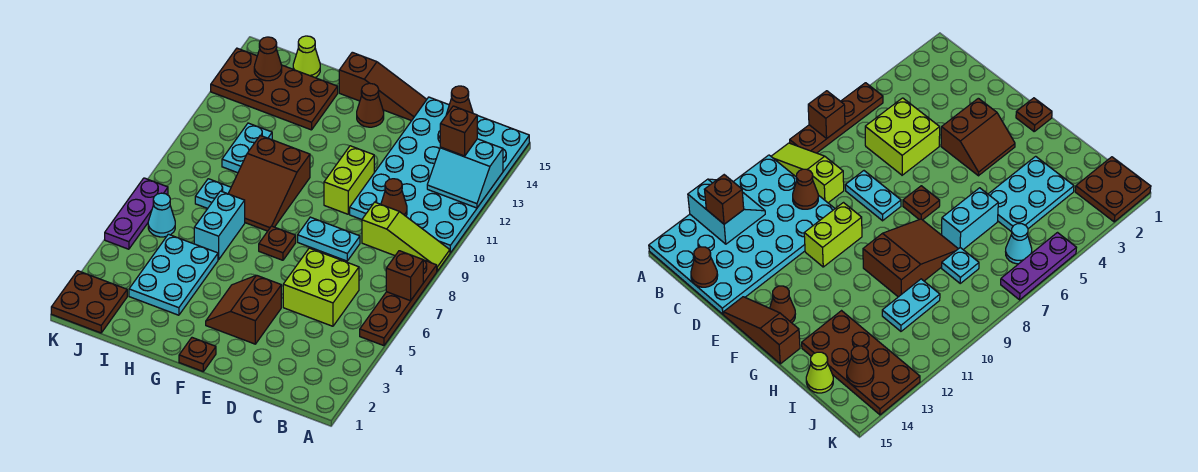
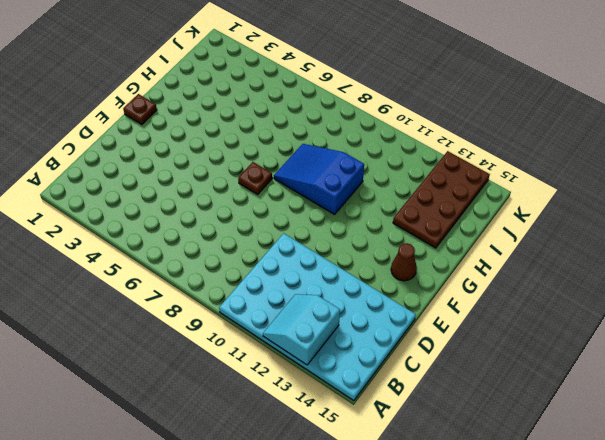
blue slope G8:H10 level 1 top 10 -> brown slope G8:H10 level 1 top 10
none -> brown plate A5:A8 level 1
none -> lime slope A9:C9 level 1 top C
none -> lime brick C5:D6 level 1

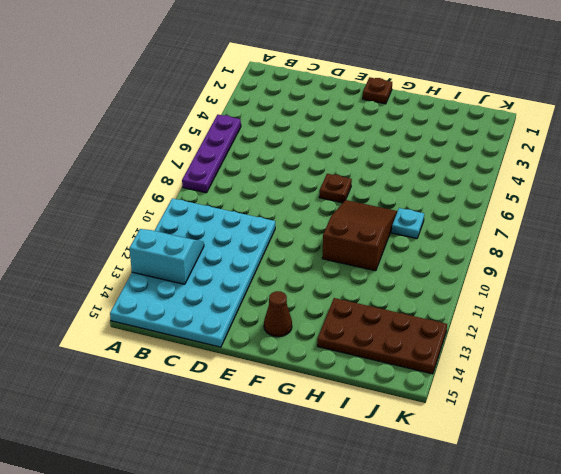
purple plate A5:A8 level 1 -> brown plate A5:A8 level 1
none -> lime slope A9:C9 level 1 top C
none -> lime brick C5:D6 level 1
none -> cyan plate D8:E8 level 1

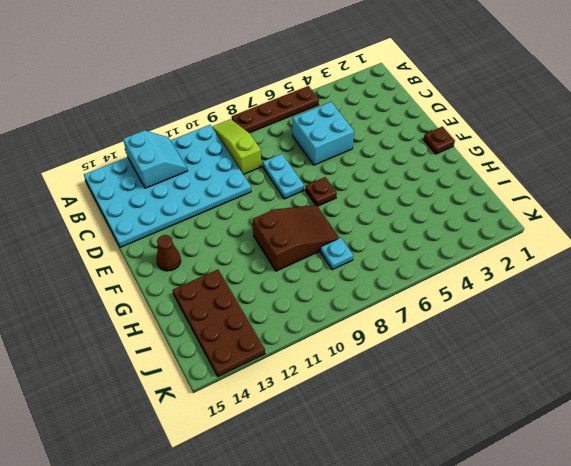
cyan brick C5:D6 level 1 -> lime brick C5:D6 level 1
none -> brown slope E3:F4 level 1 top E
none -> lime brick E10:E11 level 1
none -> brown slope E15:G15 level 1 top G

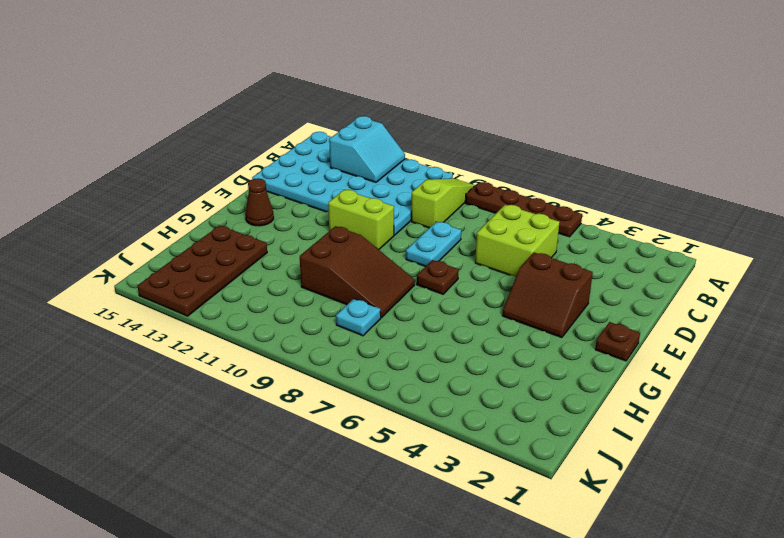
none -> brown slope E15:G15 level 1 top G
none -> cyan plate H3:I5 level 1
none -> cyan brick H6:H7 level 1

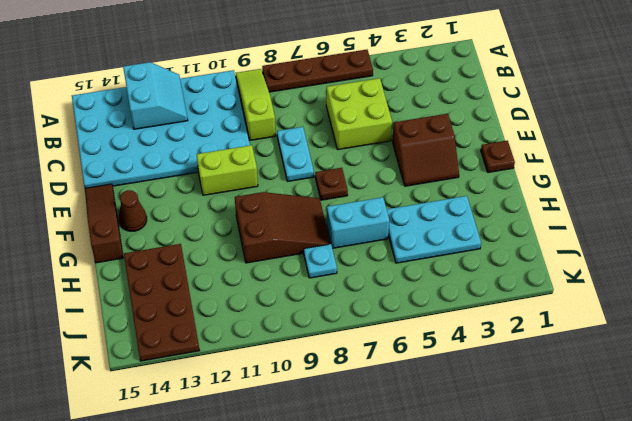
none -> cyan plate I10:I11 level 1
none -> lime cone I15 level 1
none -> brown plate J1:K2 level 1

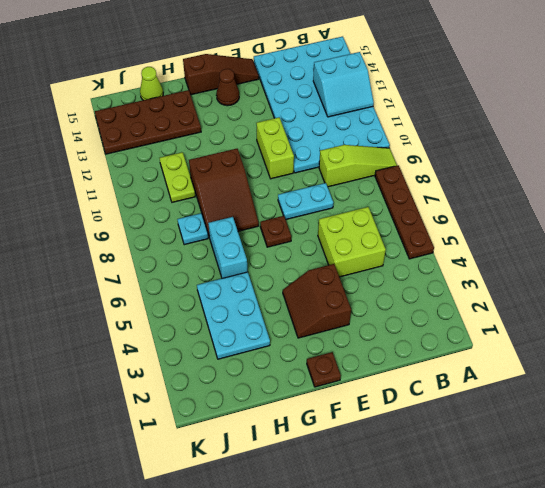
lime plate I10:I11 level 1 -> cyan plate I10:I11 level 1
none -> brown plate J1:K2 level 1
none -> cyan cone J6 level 1
none -> purple plate K5:K7 level 1

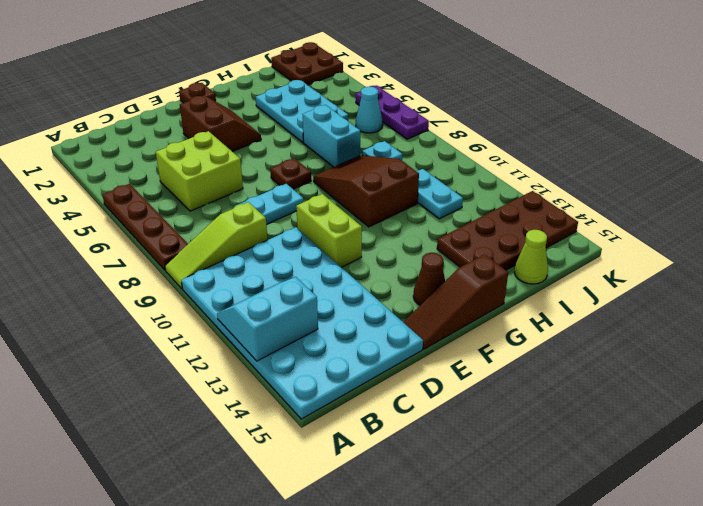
none -> brown brick A7 level 2
none -> brown cone C10 level 2
none -> brown cone C15 level 2

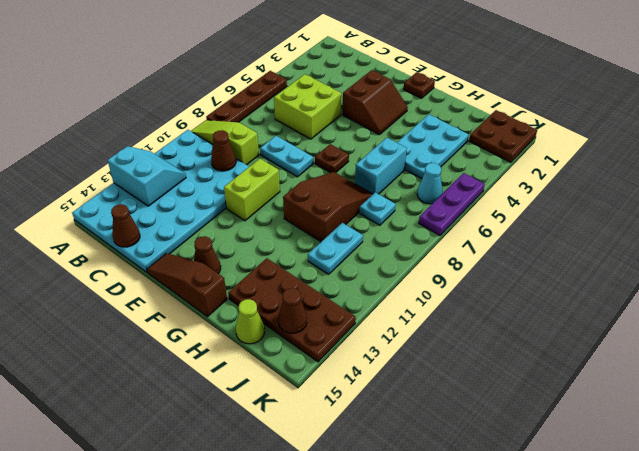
none -> brown brick A7 level 2
none -> brown brick B13 level 3

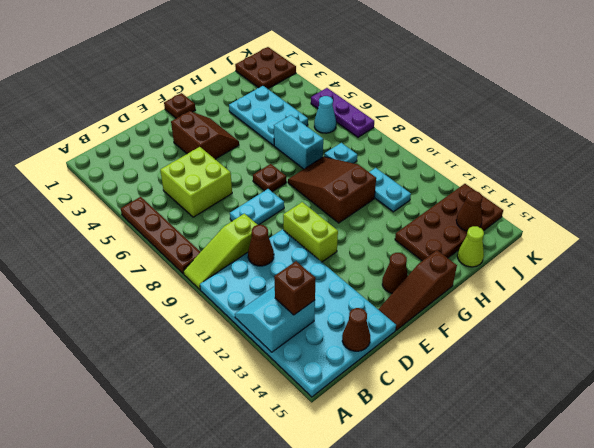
none -> brown brick A7 level 2

